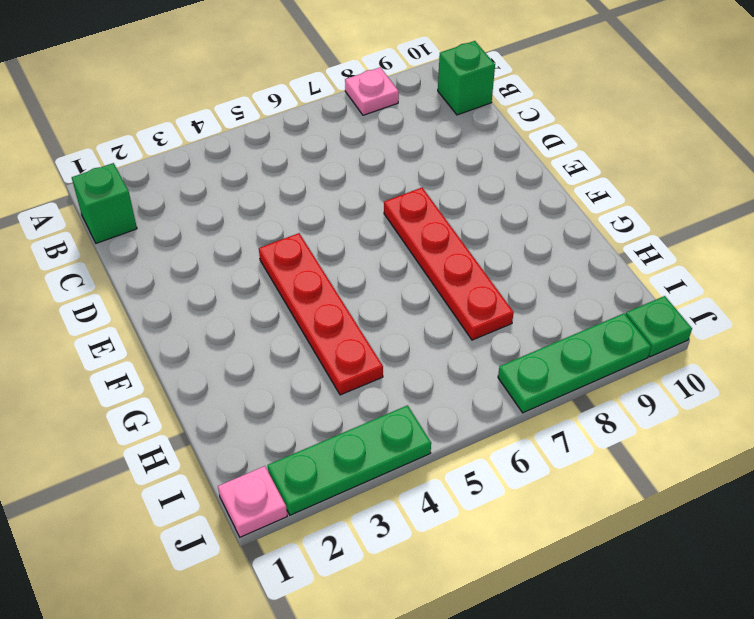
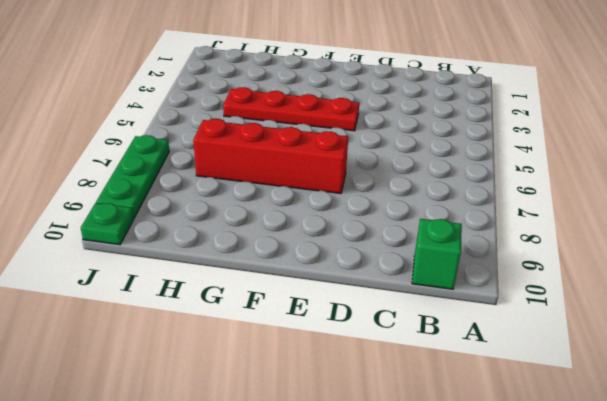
red brick E7:H7 level 1 -> red plate E7:H7 level 1
none -> pink plate A8 level 1
none -> green brick B1 level 1

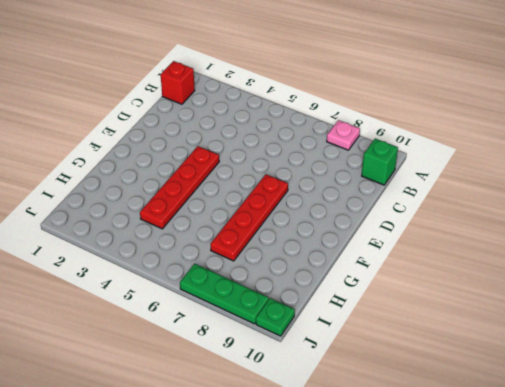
red brick B1 level 1 -> green brick B1 level 1
none -> pink plate J1 level 1
none -> green plate J2:J4 level 1

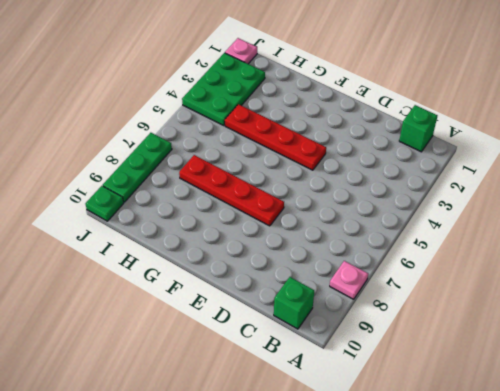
green plate I2:J4 level 1 -> green plate J2:J4 level 1

